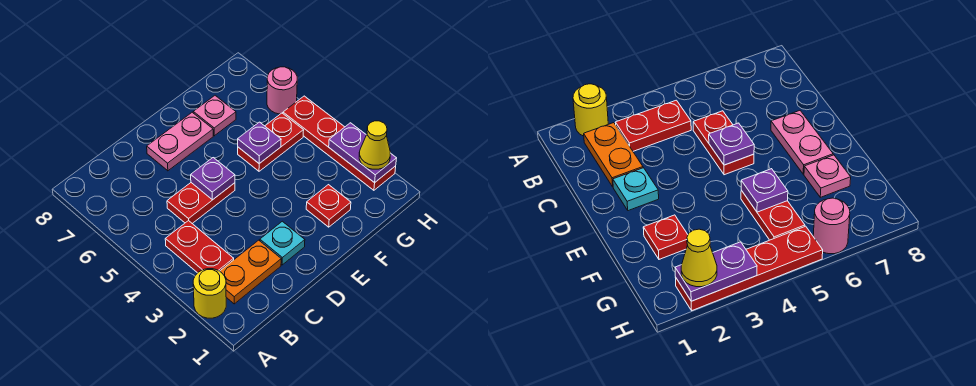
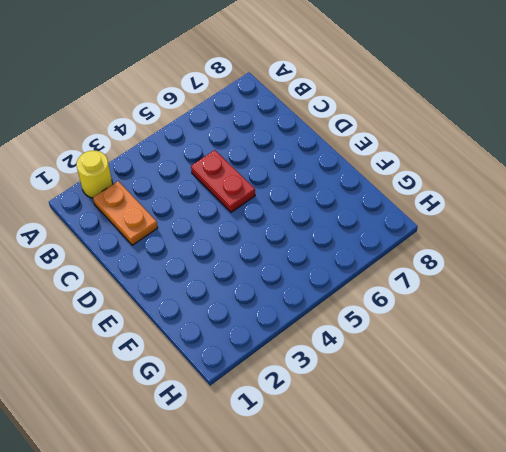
none -> red plate B3:B4 level 1
none -> cyan plate D2 level 1
none -> pink plate D7:E7 level 1

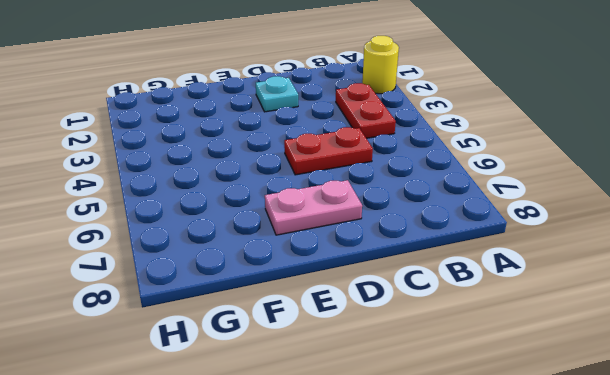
none -> orange plate B2:C2 level 1
none -> red plate F2 level 1
none -> red plate F5:G5 level 1

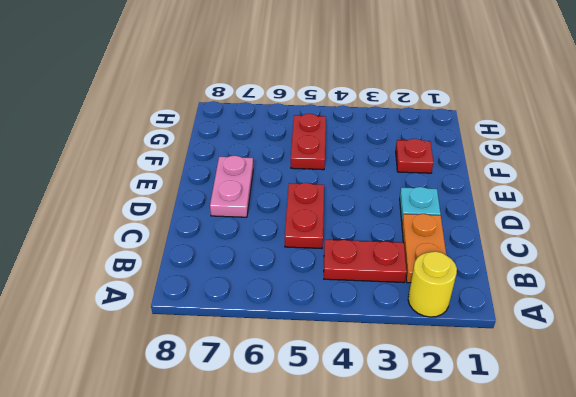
none -> pink plate F7 level 1
none -> red plate H2:H5 level 1
none -> pink round brick H6 level 1

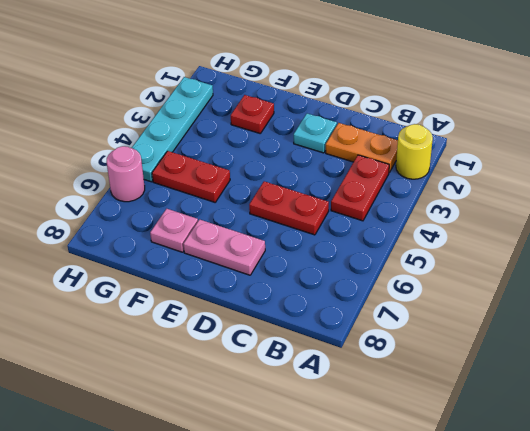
cyan plate H2:H5 level 1 -> red plate H2:H5 level 1
none -> purple plate D5 level 2
none -> purple plate F5 level 2
none -> purple plate H2:H3 level 2

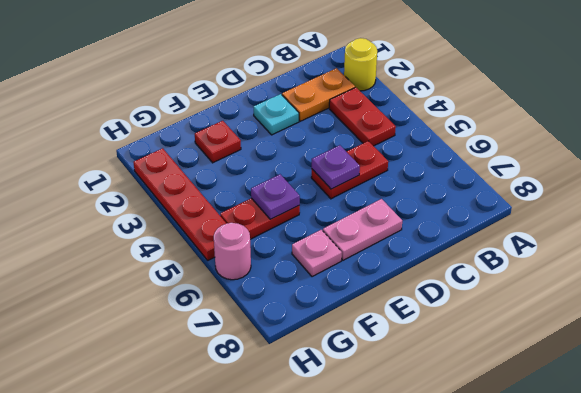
none -> purple plate H2:H3 level 2
none -> yellow cone H2 level 3

